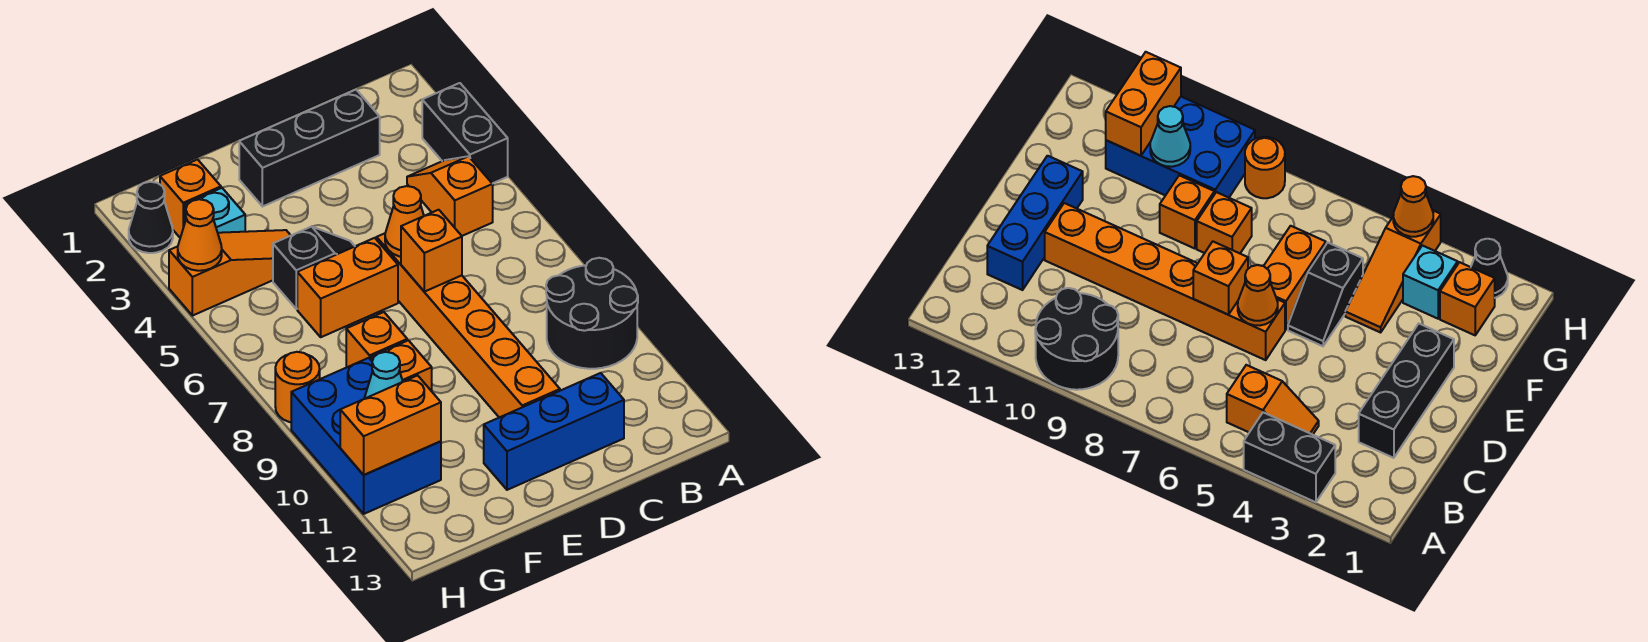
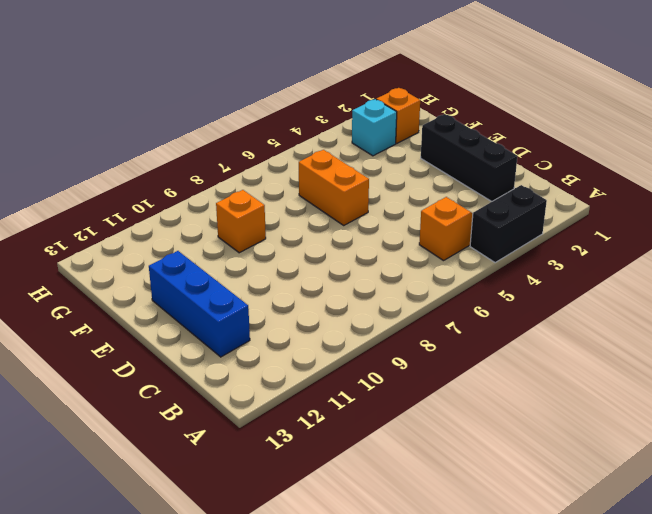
none -> black round brick A9:B10 level 1
none -> orange brick D6:D11 level 1
none -> black slope E5:F5 level 1 top F

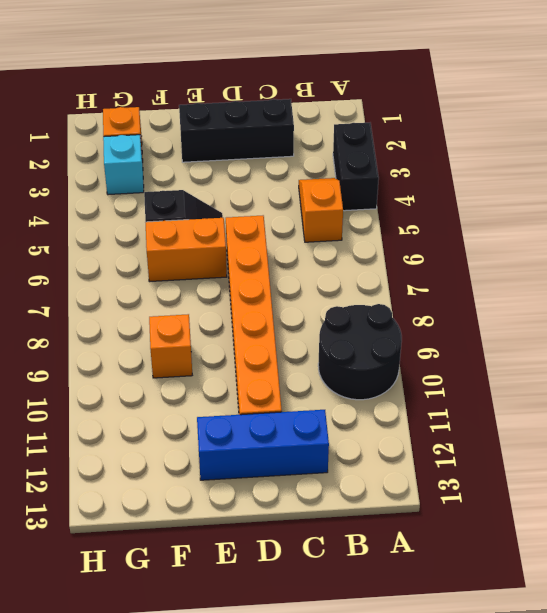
none -> orange slope F4:H4 level 1 top H
none -> orange brick F8 level 1
none -> blue brick G9:H11 level 1

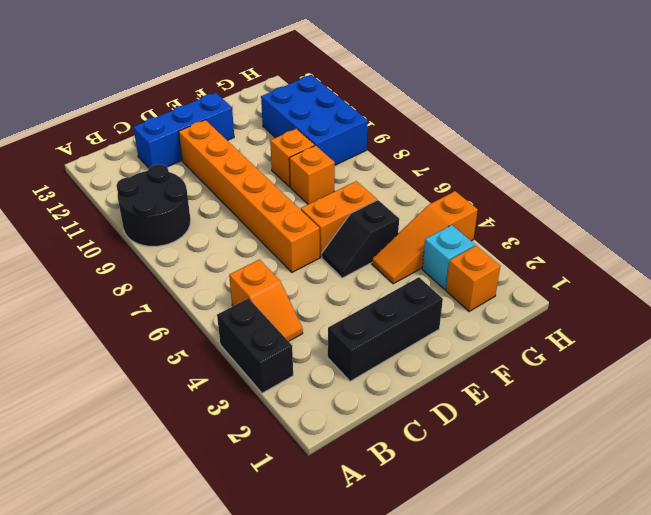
none -> black cone H2 level 1
none -> orange round brick H8 level 1
none -> orange cone D6 level 2

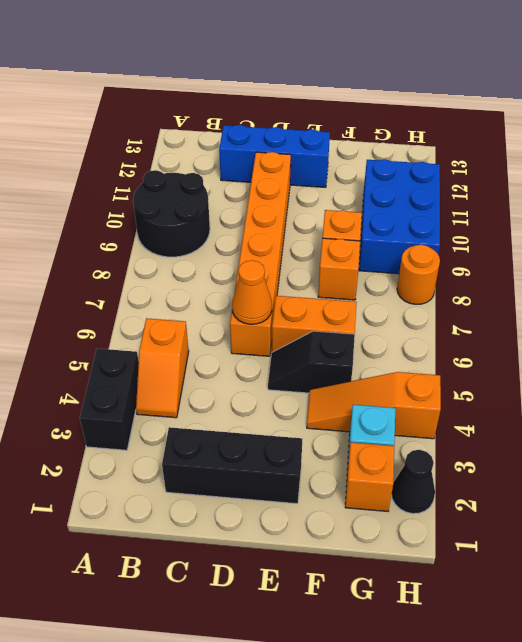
none -> orange brick D7 level 2
none -> cyan cone G10 level 2
none -> orange brick G11:H11 level 2

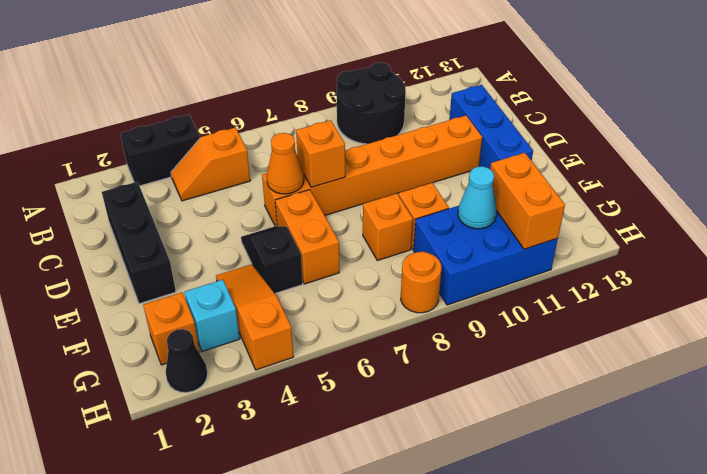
none -> orange cone H4 level 2

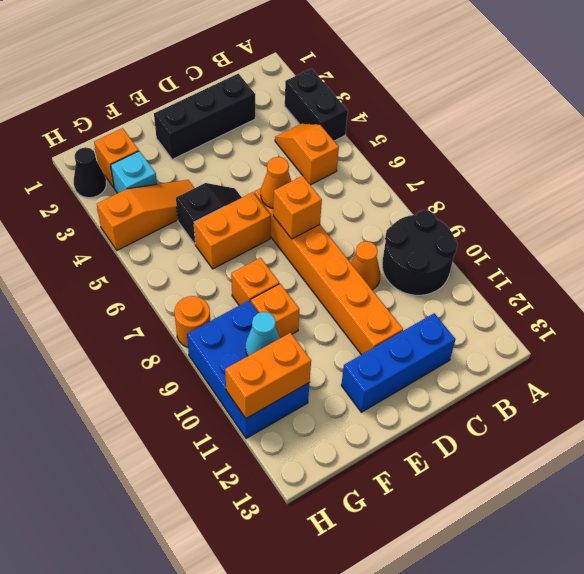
orange cone C9 level 1 -> orange cone H4 level 2

